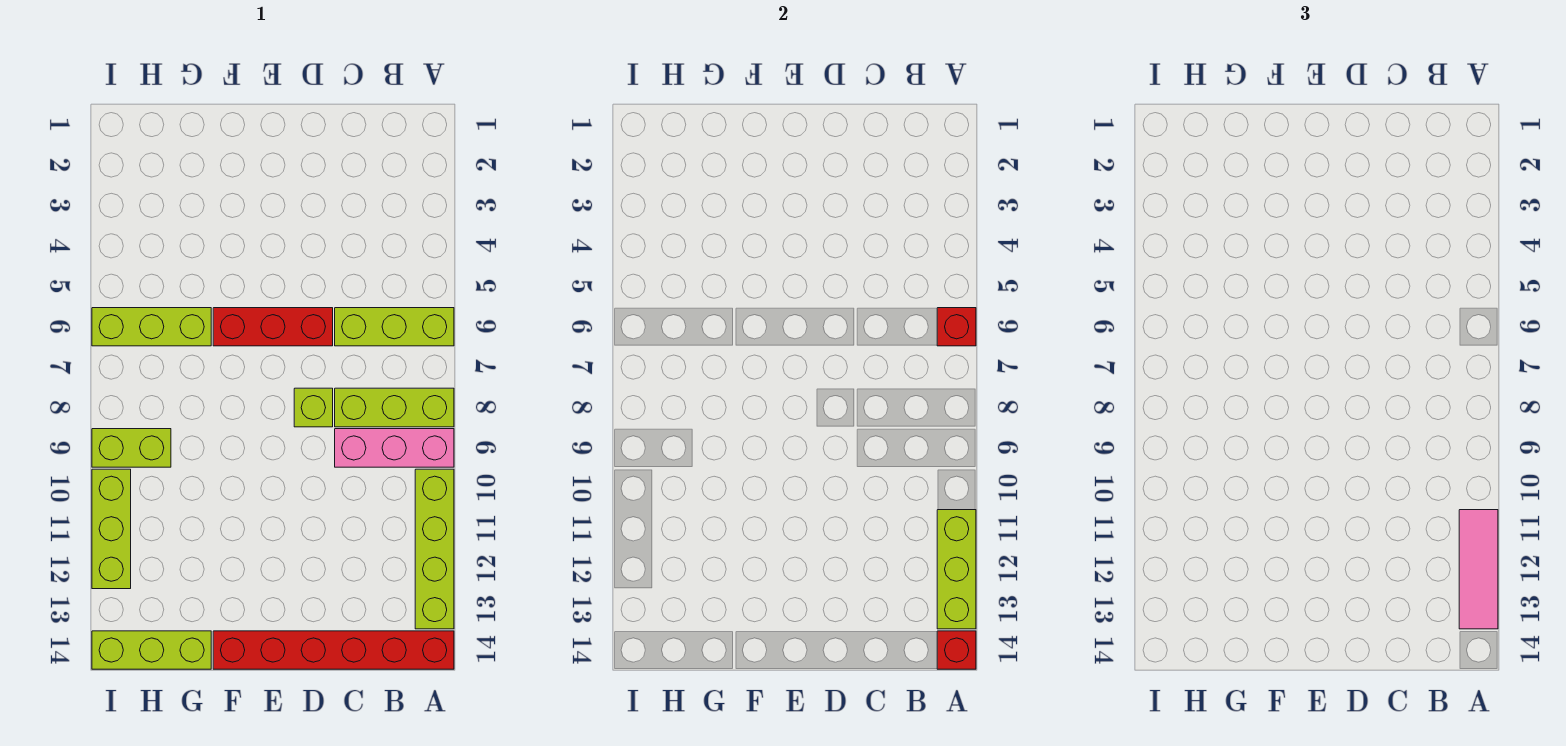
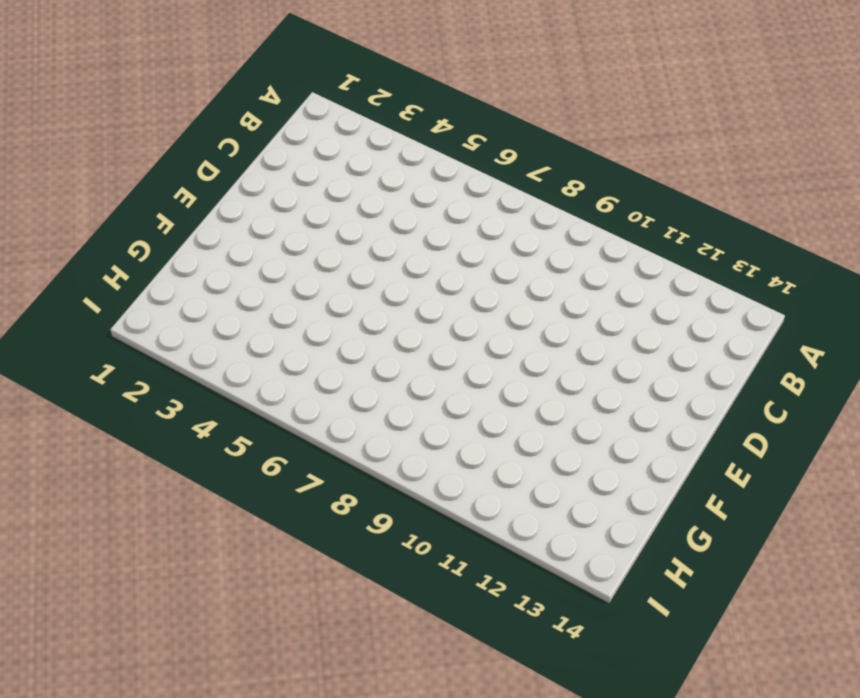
none -> lime brick A6:C6 level 1
none -> lime brick A8:C8 level 1
none -> pink brick A9:C9 level 1

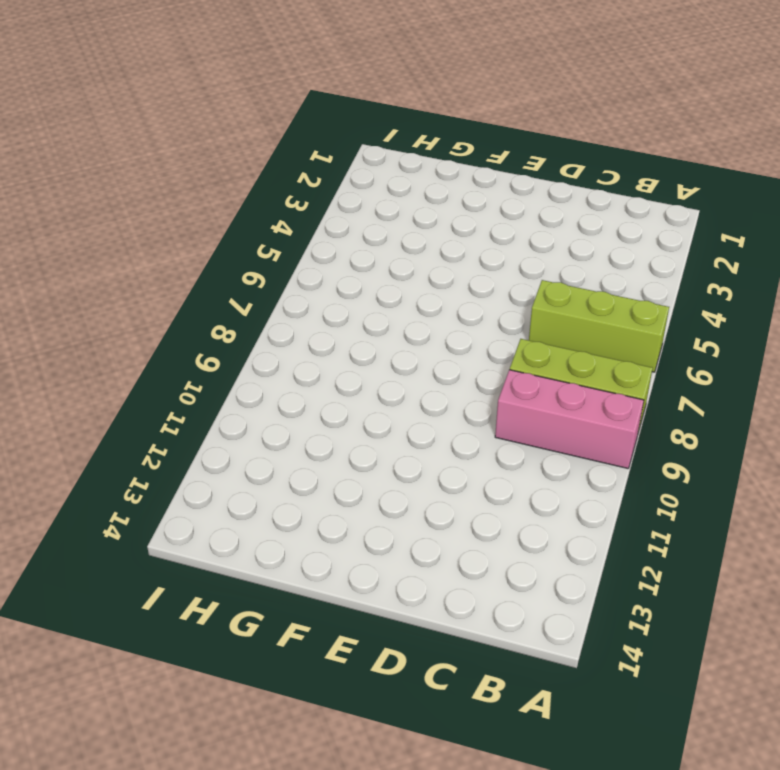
none -> lime brick A10:A13 level 1
none -> red brick A14:F14 level 1
none -> red brick D6:F6 level 1

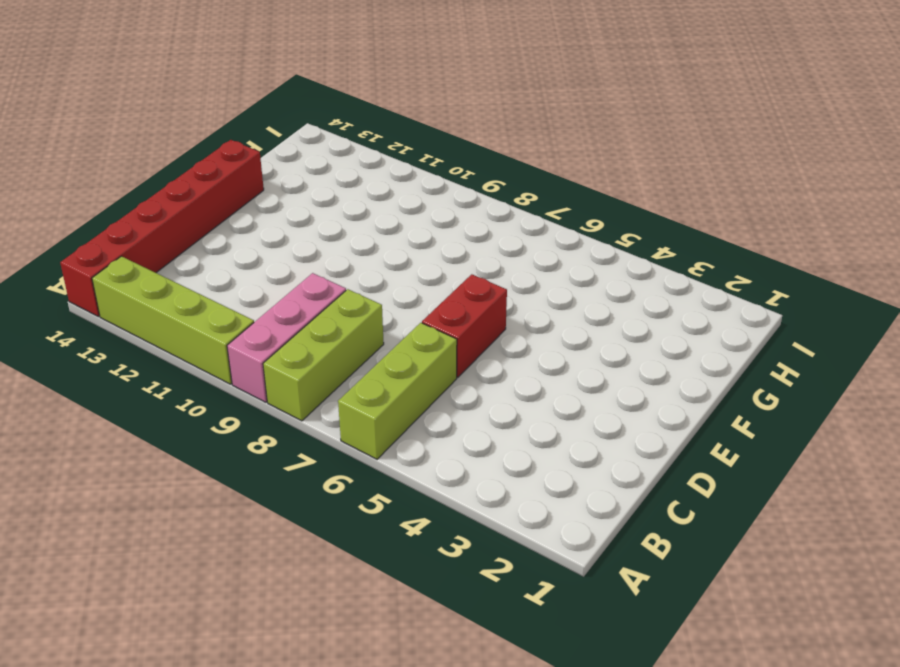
red brick D6:E6 level 1 -> red brick D6:F6 level 1
none -> lime brick D8 level 1
none -> lime brick G6:I6 level 1
none -> lime brick G14:I14 level 1

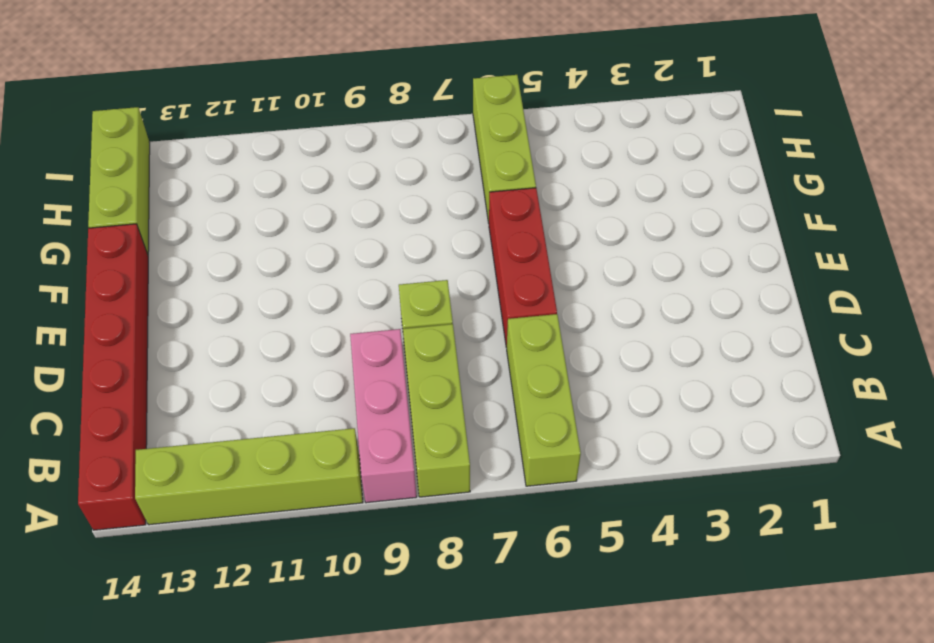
none -> lime brick H9:I9 level 1
none -> lime brick I10:I12 level 1
none -> red brick A6 level 2

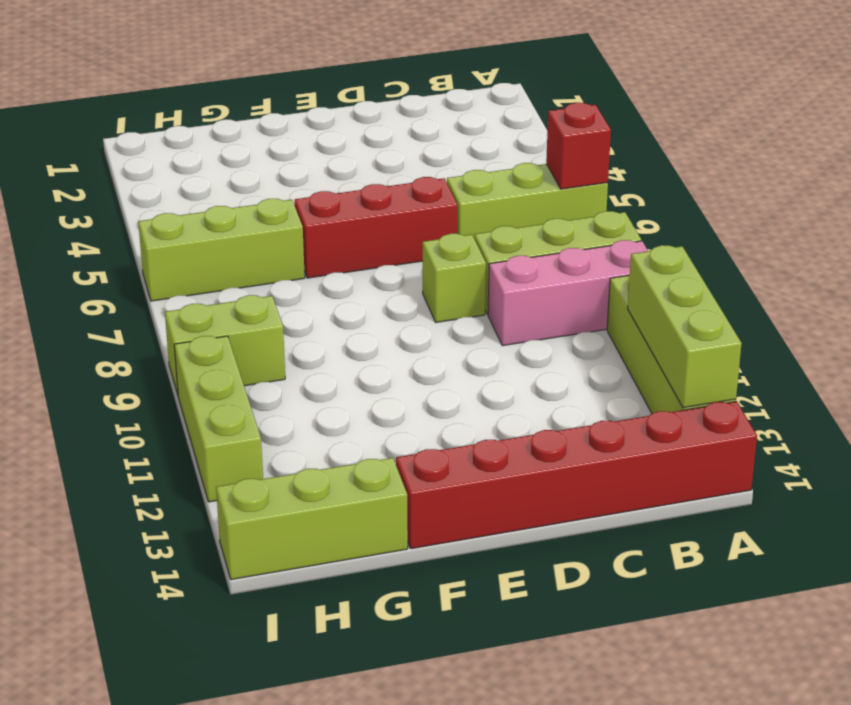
none -> red brick A14 level 2
none -> pink tile A11:A13 level 3

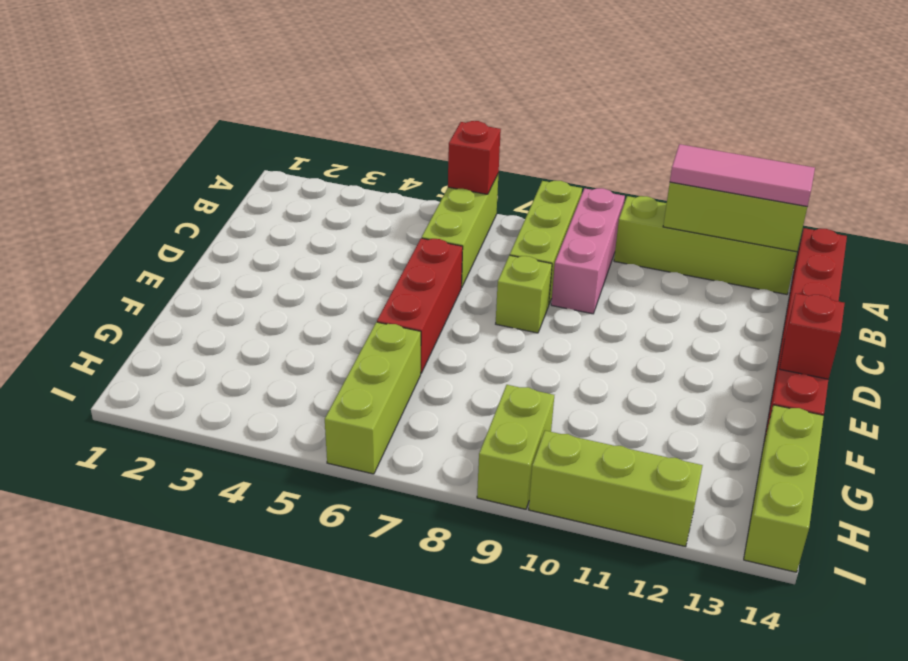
red brick E14 level 2 -> red brick A14 level 2

